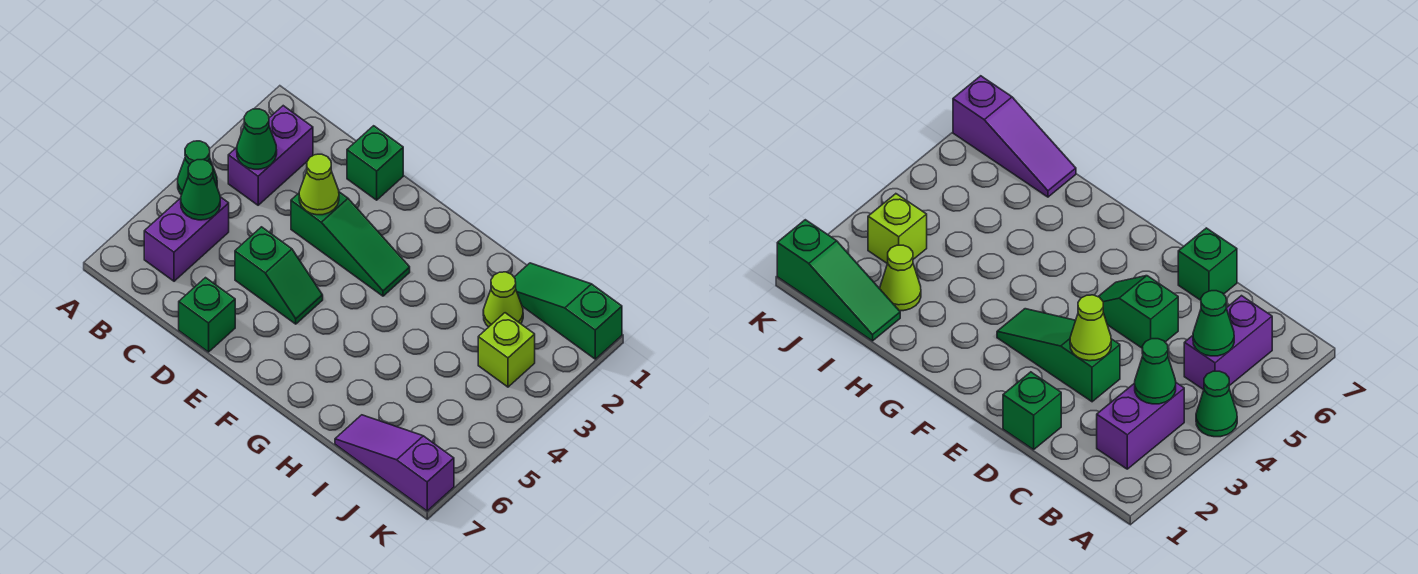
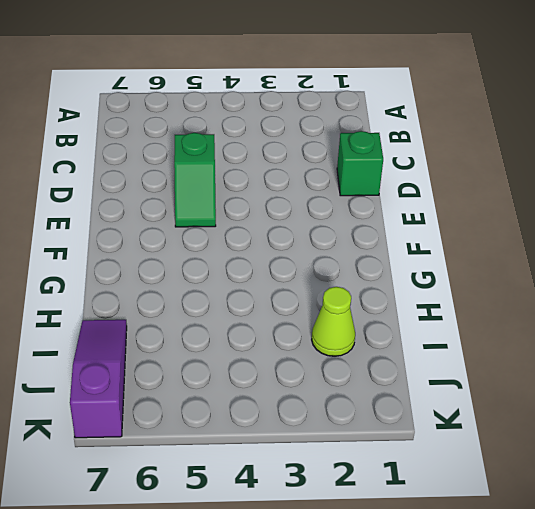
none -> green cone A4 level 1
none -> purple brick B2:B3 level 1
none -> purple brick B5:B6 level 1

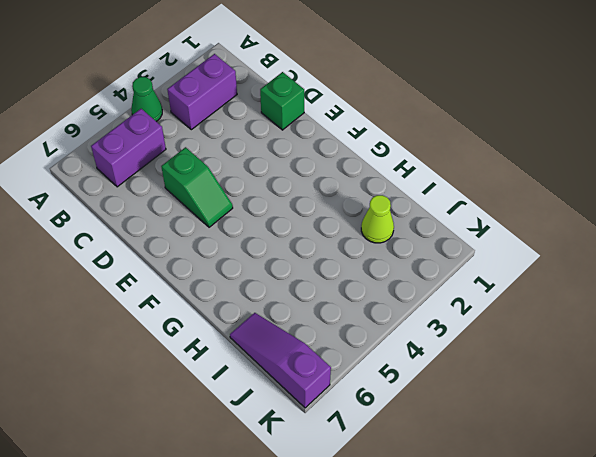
none -> green slope D3:F3 level 1 top D
none -> green brick D7 level 1
none -> green slope I1:K1 level 1 top K

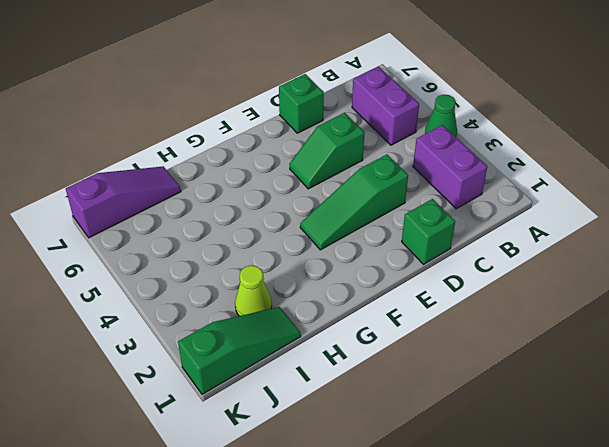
none -> lime brick J3 level 1
none -> green cone B3 level 2
none -> green cone B5 level 2

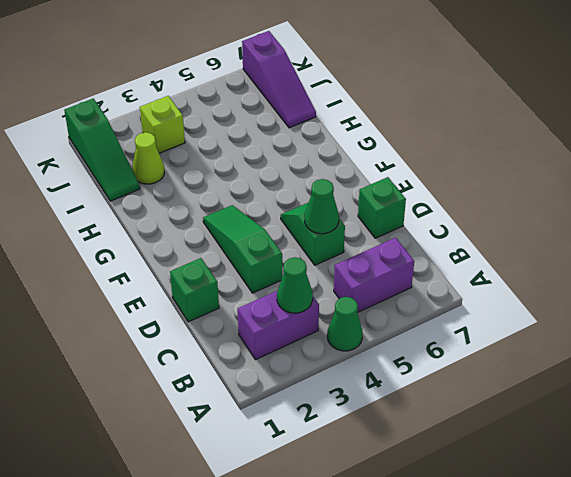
green cone D5 level 2 -> green cone B5 level 2
none -> lime cone D3 level 2

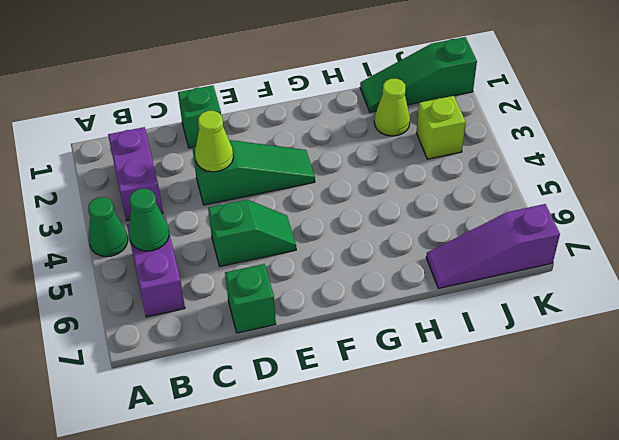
none -> green cone B3 level 2

